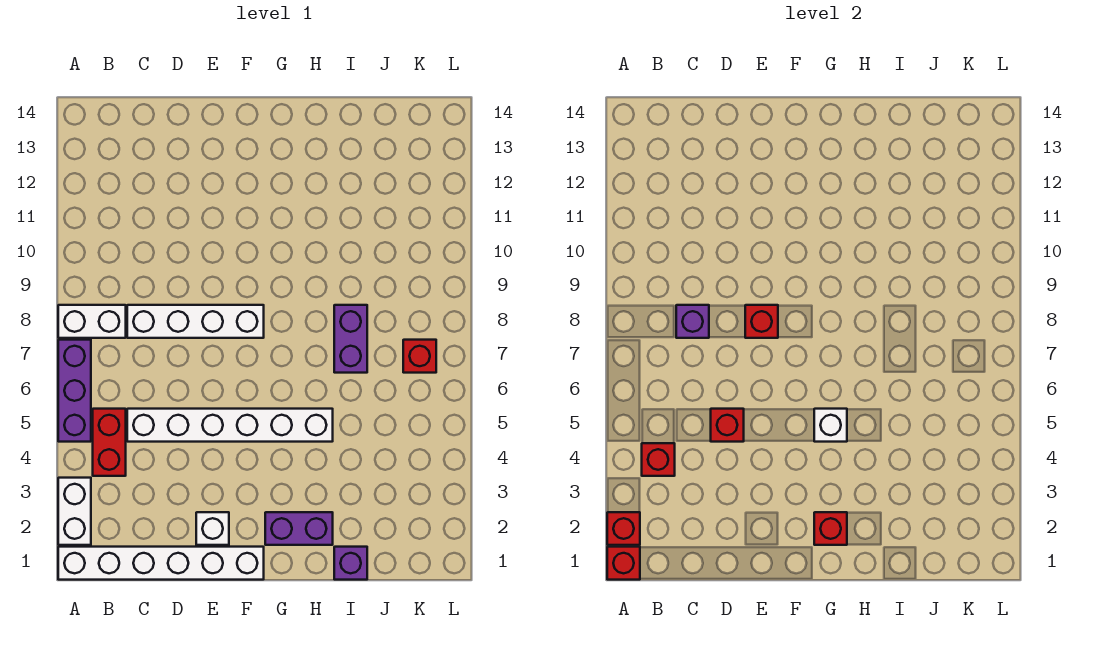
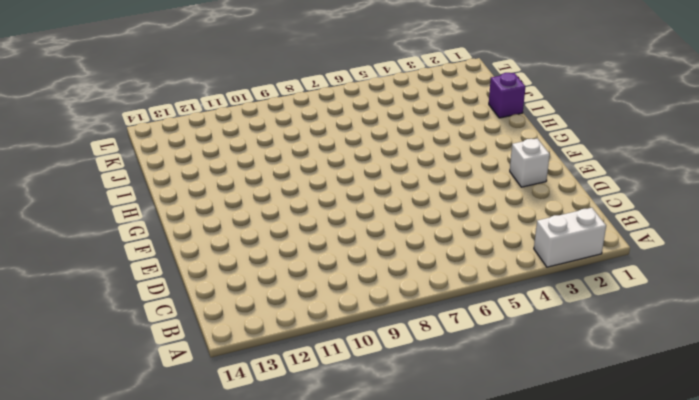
none -> white brick A1:F1 level 1
none -> purple brick A5:A7 level 1
none -> white brick A8:B8 level 1

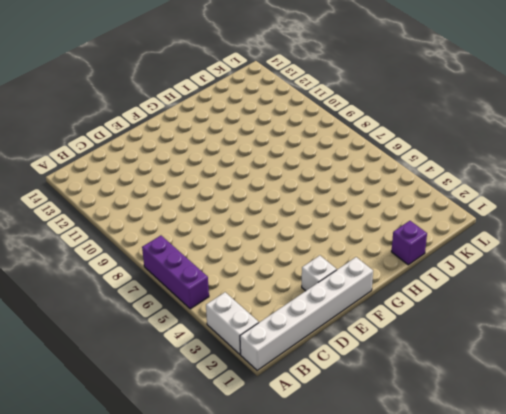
none -> white brick A8:B8 level 1
none -> red brick B4:B5 level 1
none -> white brick C5:H5 level 1

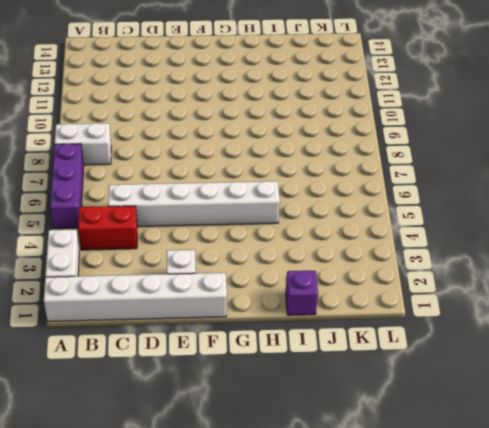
red brick B4:C4 level 1 -> red brick B4:B5 level 1
none -> white brick C8:F8 level 1
none -> purple brick G2:H2 level 1
none -> purple brick I7:I8 level 1

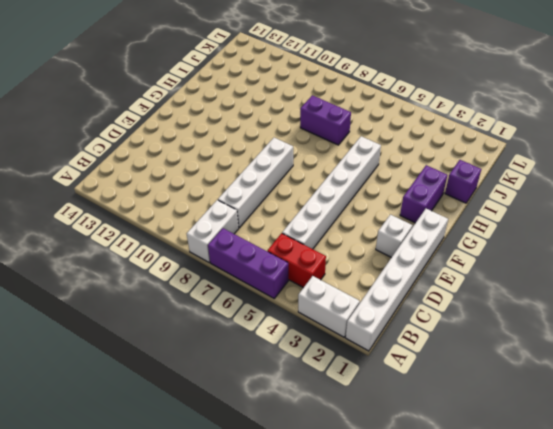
none -> red brick K7 level 1
none -> red brick A1 level 2
none -> red brick A2 level 2

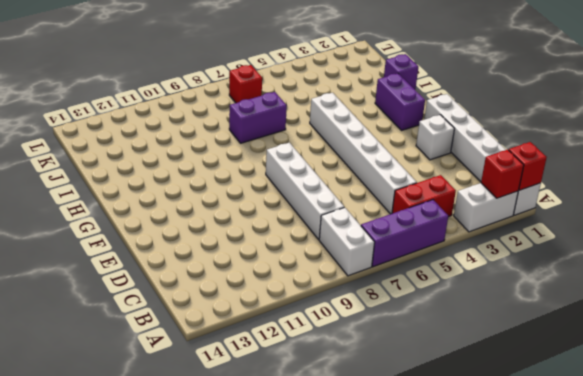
none -> red brick B4 level 2
none -> purple brick C8 level 2
none -> red brick D5 level 2

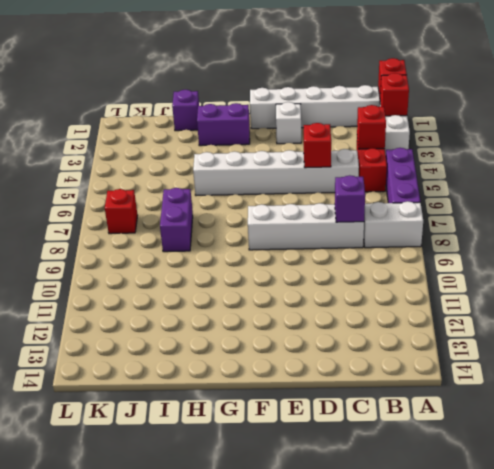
none -> red brick E8 level 2
none -> red brick G2 level 2
none -> white brick G5 level 2

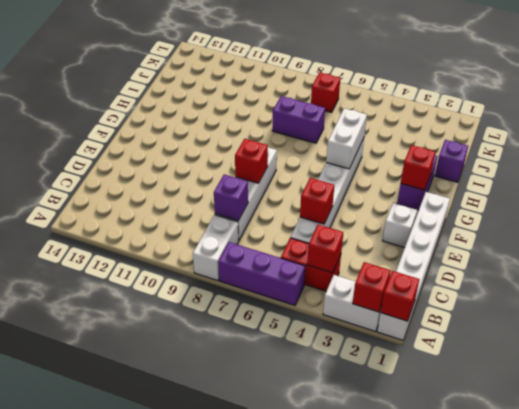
white brick G5:H5 level 2 -> white brick G5 level 2

